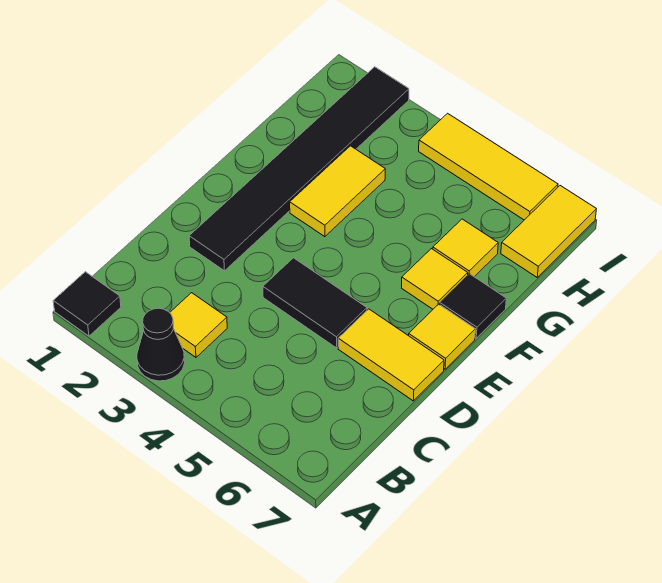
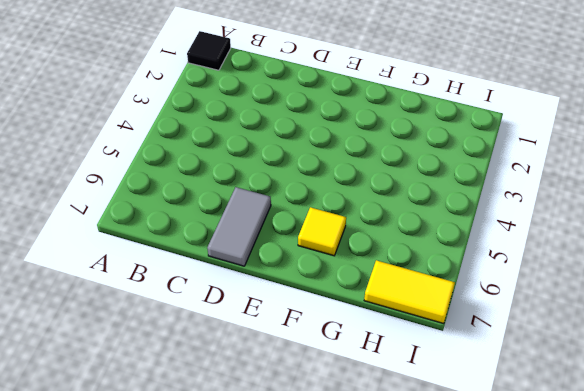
grey tile D6:D7 level 1 -> yellow tile D6:D7 level 1
none -> black cone A3 level 1
none -> yellow tile B3 level 1
none -> black tile D2:I2 level 1

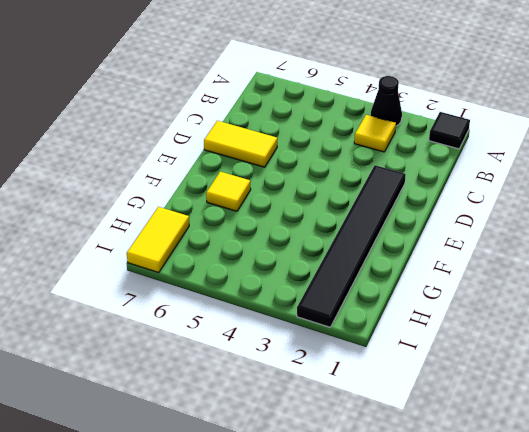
none -> black tile D4:D5 level 1
none -> yellow tile E7 level 1
none -> yellow tile F3:G3 level 1

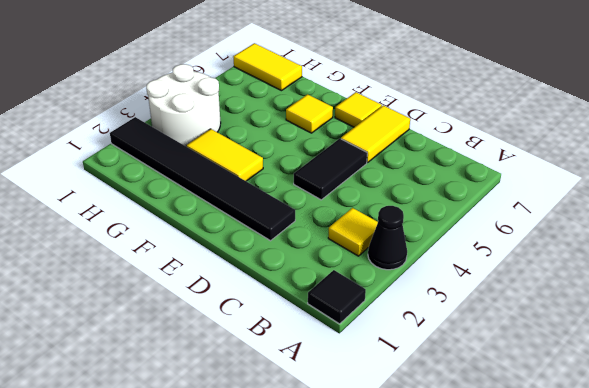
white round brick H3:I4 level 1 -> yellow tile I4:I6 level 1
none -> black tile F7 level 1
none -> yellow tile G6 level 1

